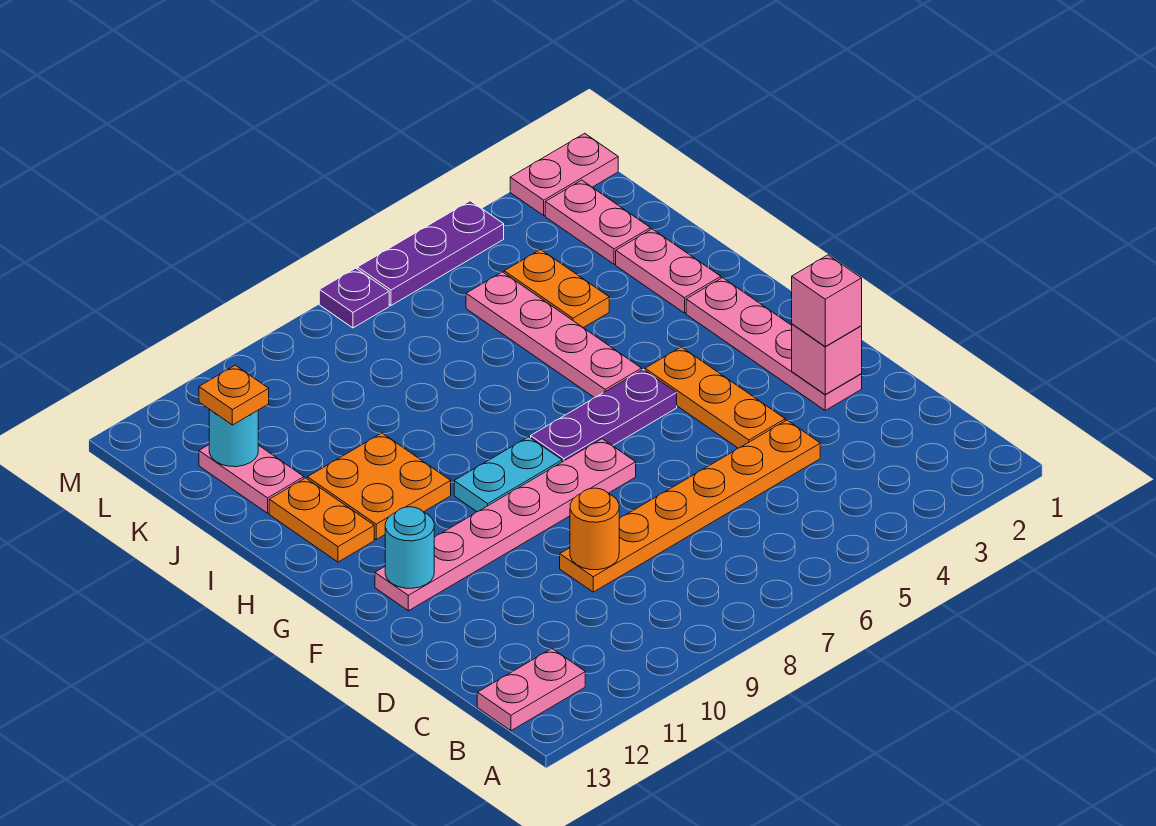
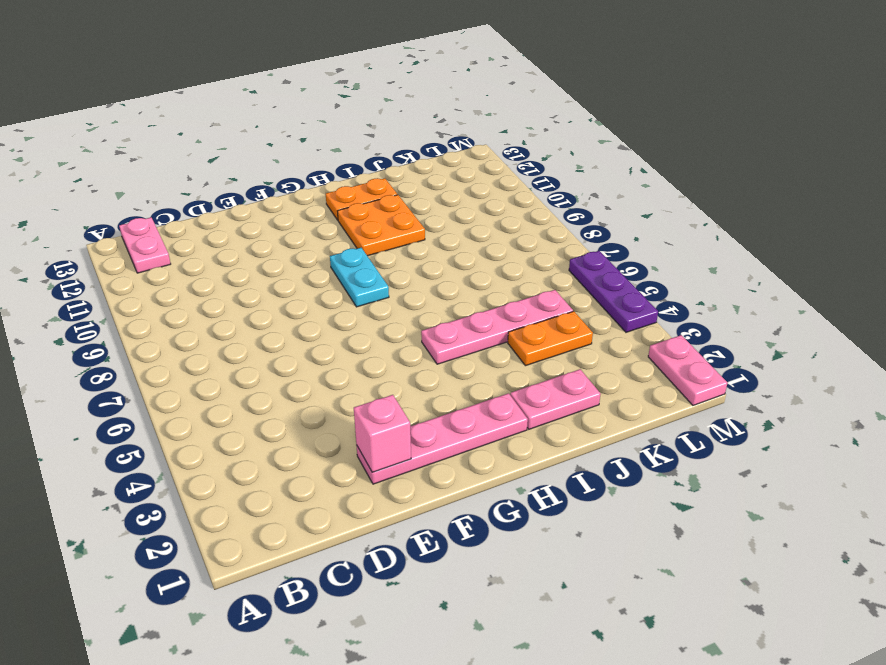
none -> orange plate D4:D9 level 1
none -> orange plate E4:G4 level 1
none -> pink plate F7:F12 level 1

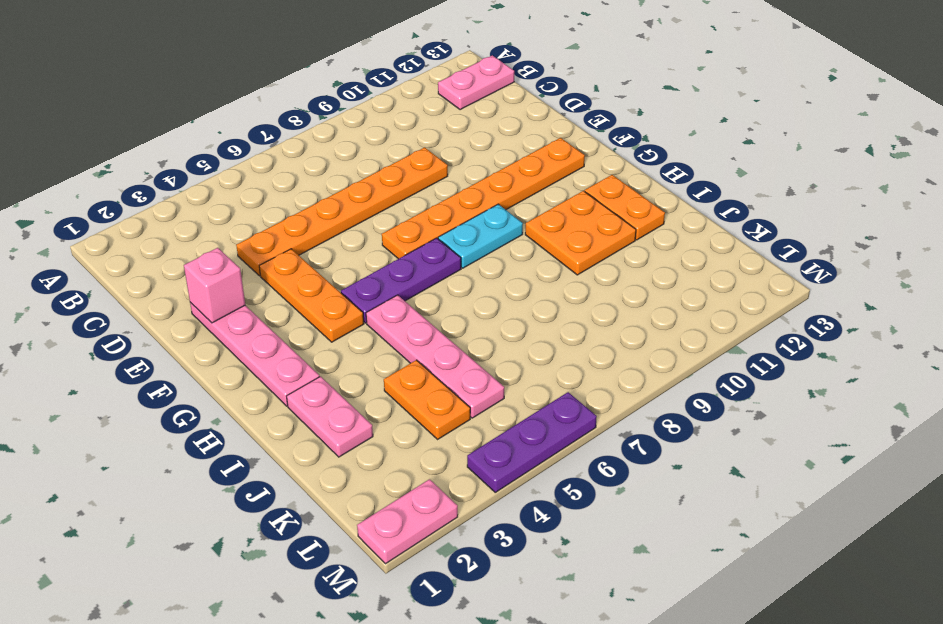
orange plate F7:F12 level 1 -> pink plate F7:F12 level 1
none -> pink plate J12:K12 level 1
none -> pink plate K2:L2 level 1
none -> purple plate M7 level 1

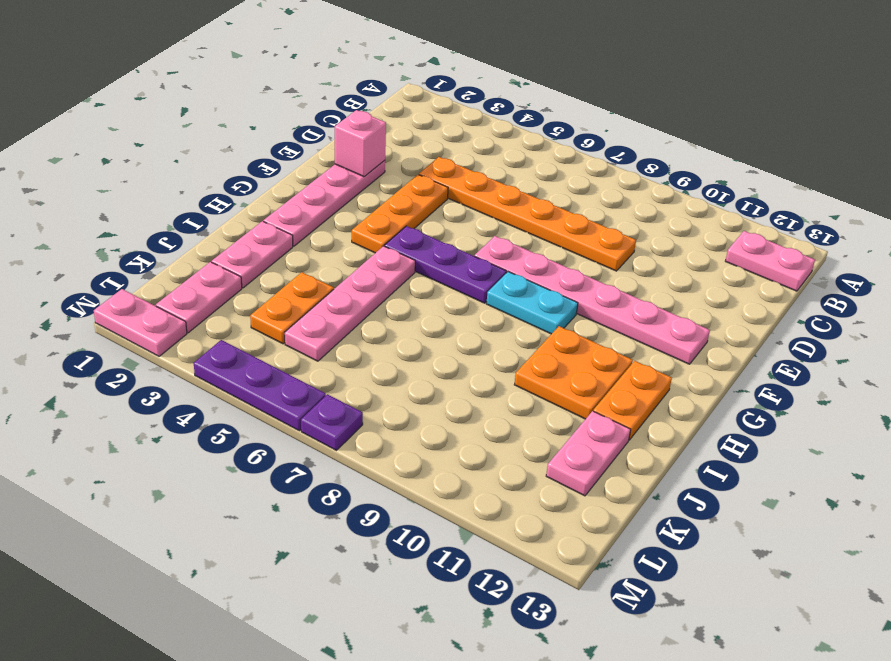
none -> orange round brick D9 level 2
none -> cyan round brick F12 level 2
none -> cyan round brick K12 level 2

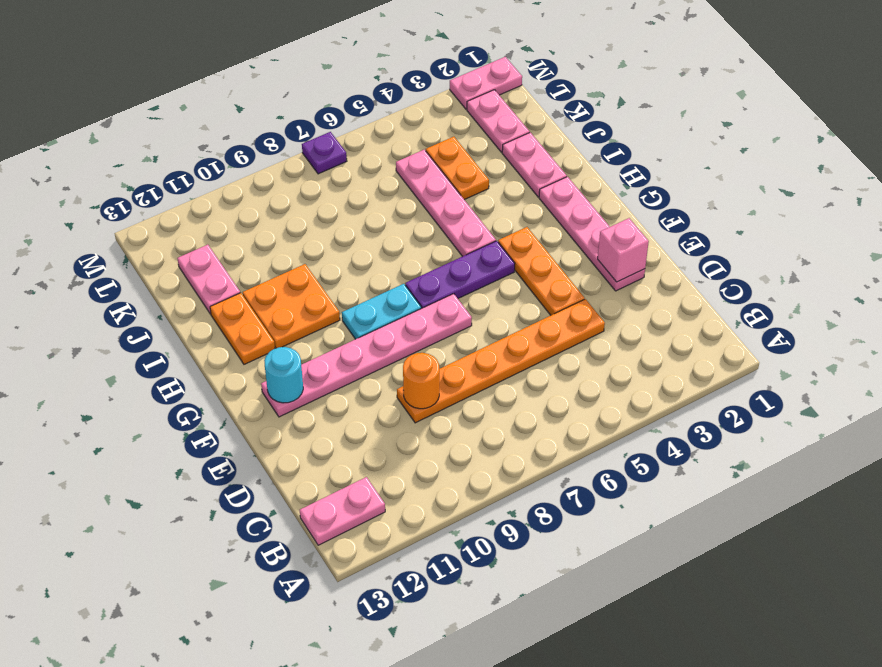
none -> purple plate M4:M6 level 1
none -> cyan round brick K12 level 2
none -> pink brick E2 level 3

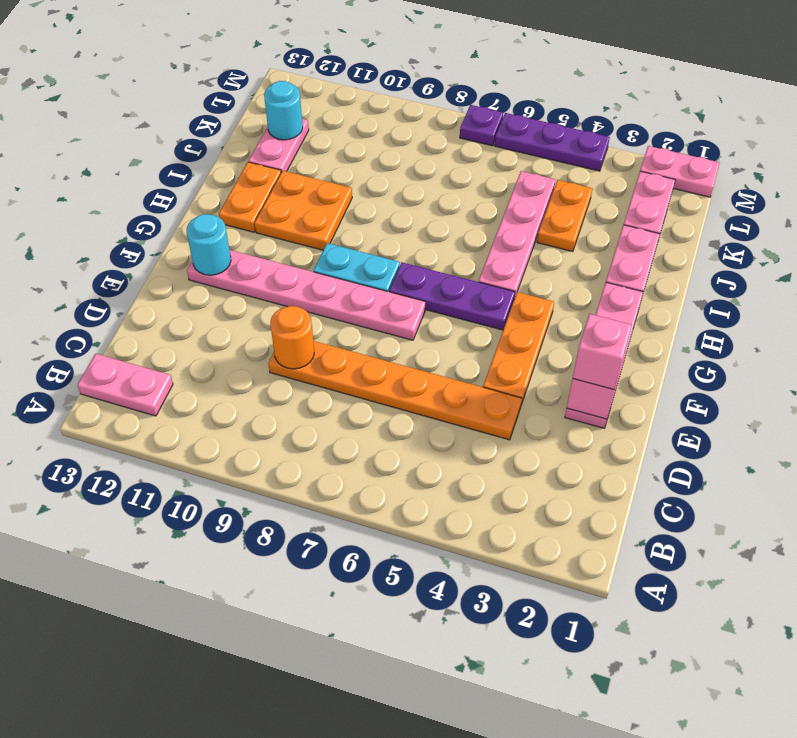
none -> orange plate K12 level 3

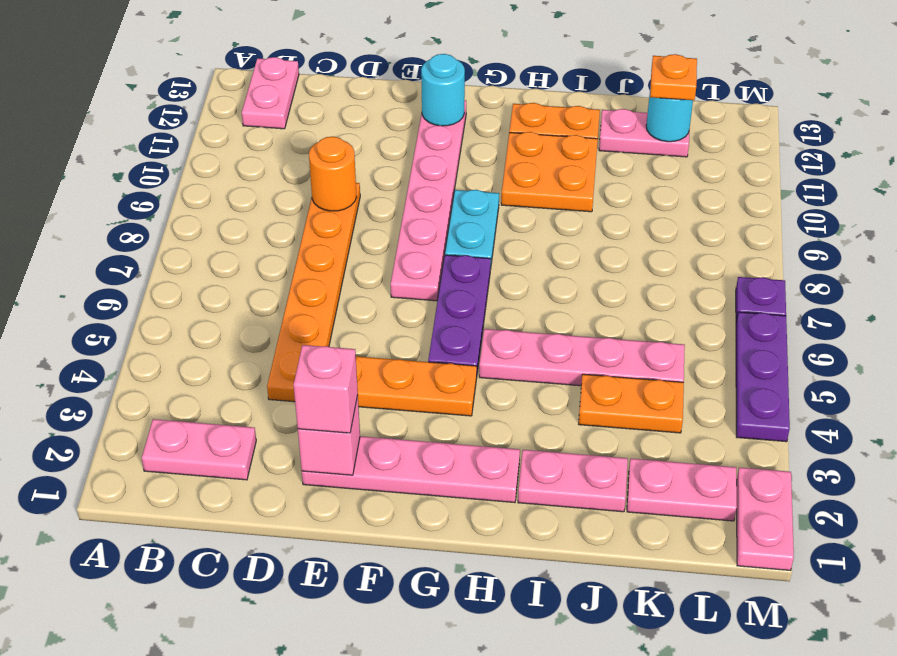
pink plate B2:C2 level 1 -> none

